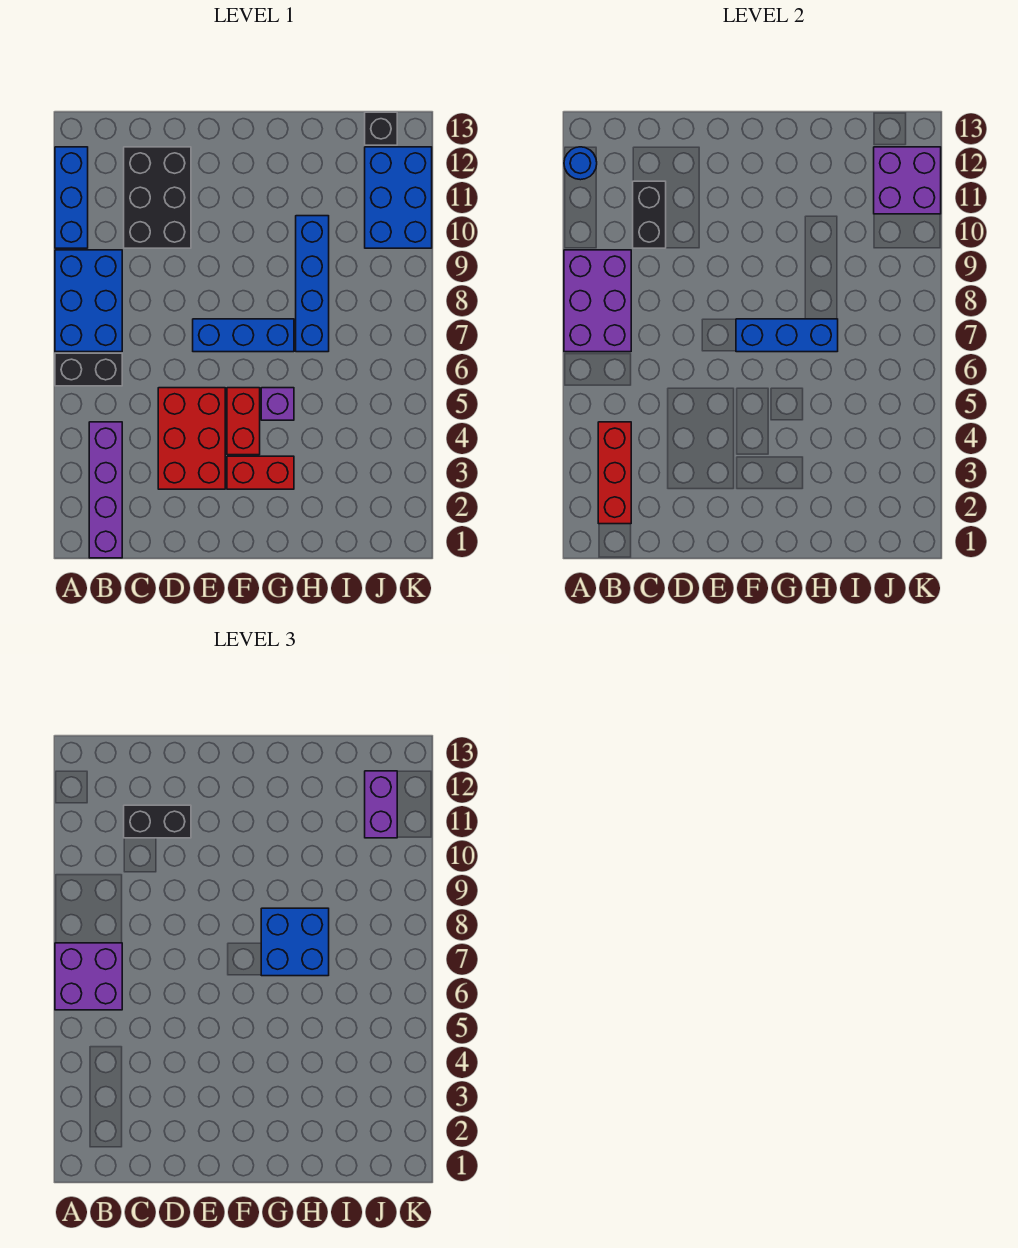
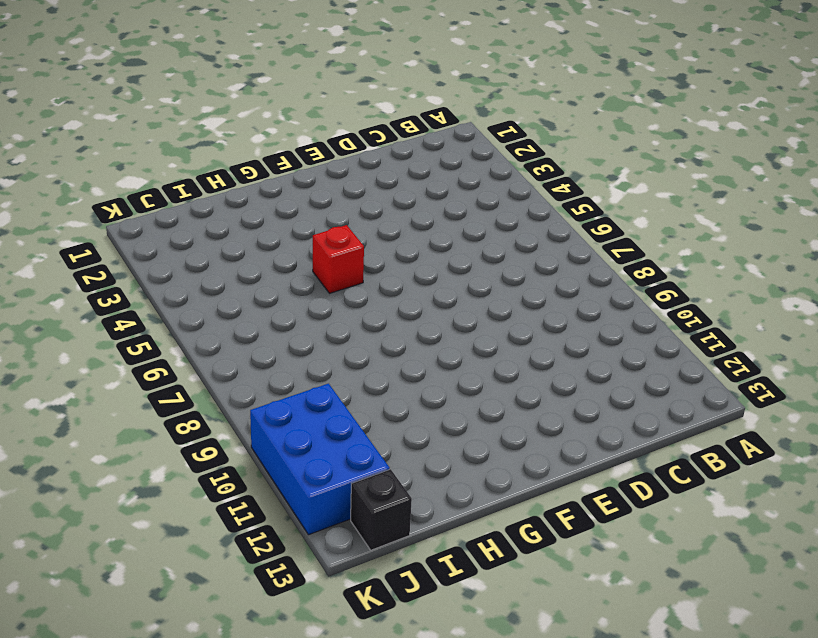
red brick G5 level 1 -> purple brick G5 level 1
none -> black brick A6:B6 level 1
none -> blue brick A7:B9 level 1
none -> blue brick A10:A12 level 1

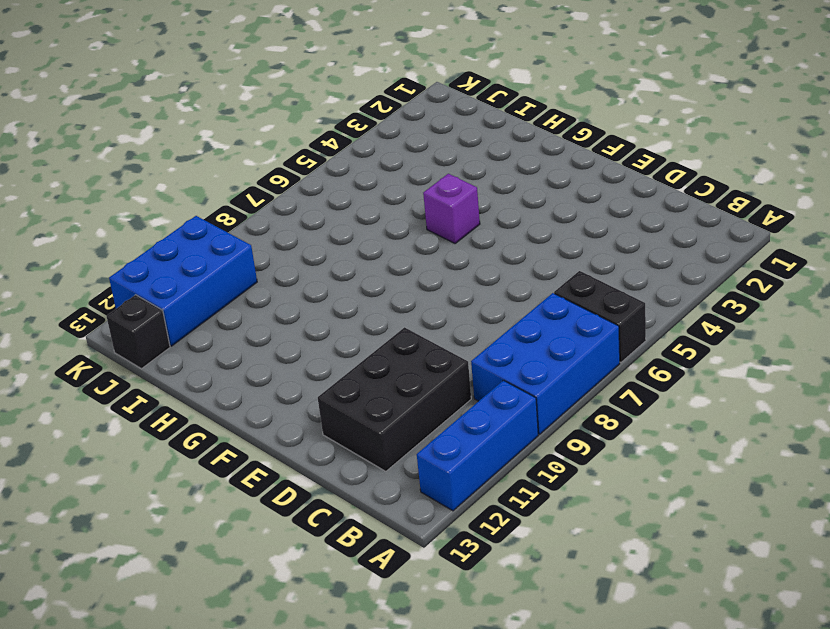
none -> purple brick B1:B4 level 1
none -> red brick D3:E5 level 1
none -> blue brick E7:G7 level 1

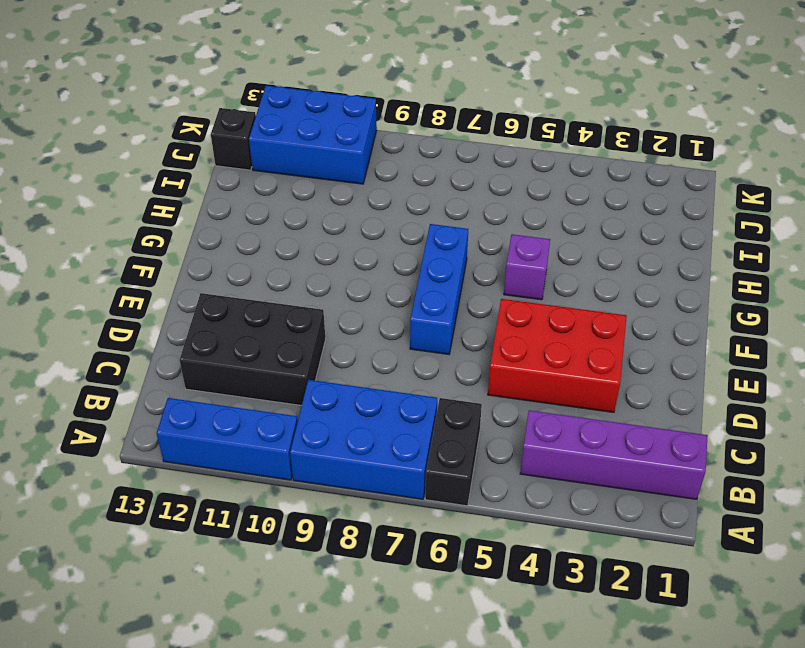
none -> red brick F3:G3 level 1
none -> red brick F4:F5 level 1
none -> blue brick H7:H10 level 1

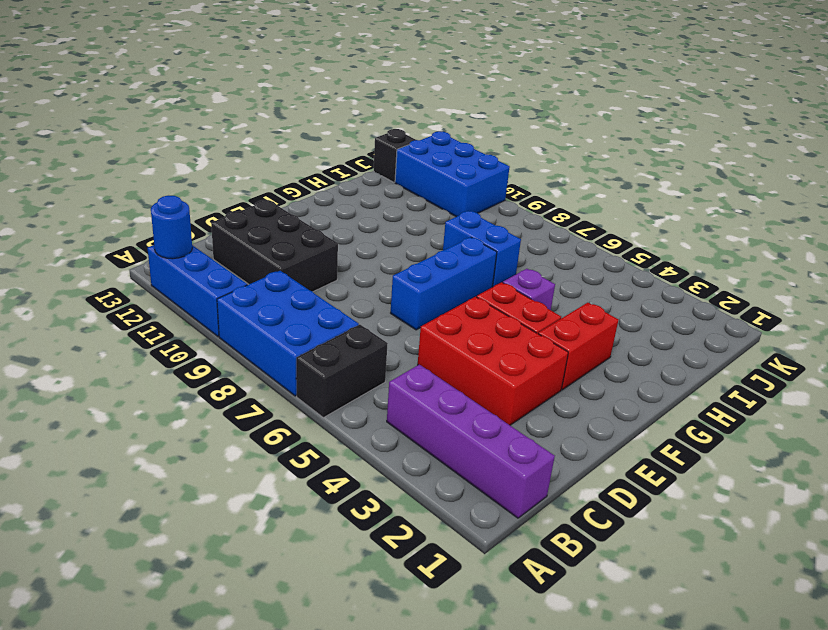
blue brick H7:H8 level 1 -> blue brick H7:H10 level 1
none -> purple brick A7:B9 level 2
none -> red brick B2:B4 level 2
none -> black brick C10:C11 level 2

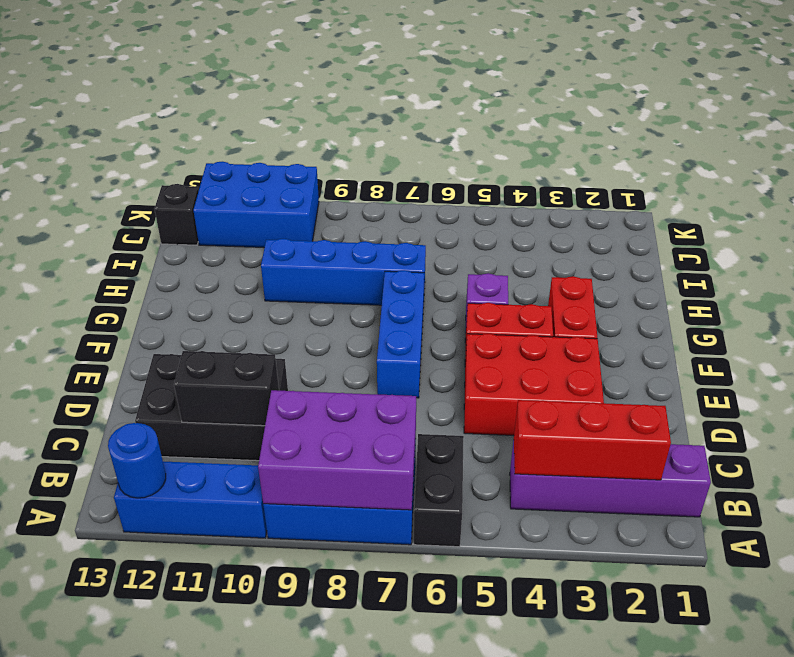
none -> blue brick F7:H7 level 2
none -> purple brick J11:K12 level 2
none -> purple brick A6:B7 level 3

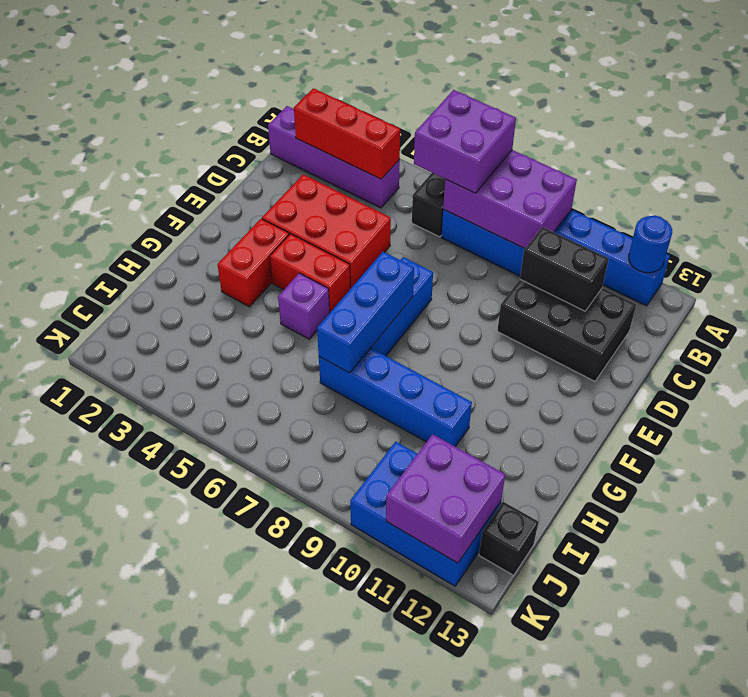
none -> black brick C11:D11 level 3
none -> blue brick G7:H8 level 3
none -> purple brick J11:J12 level 3

